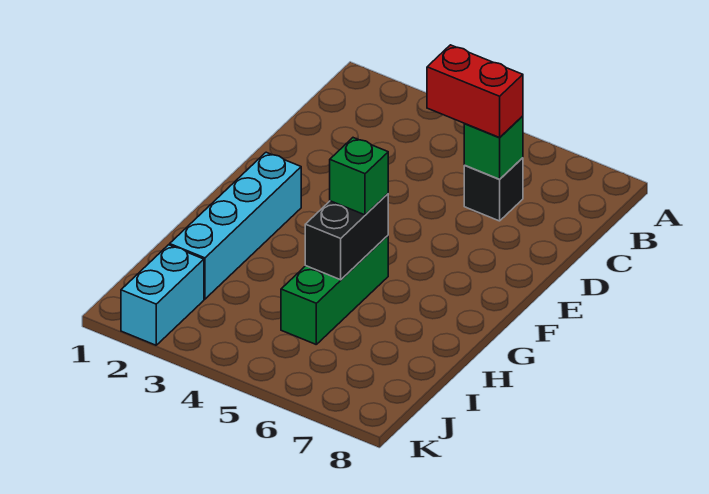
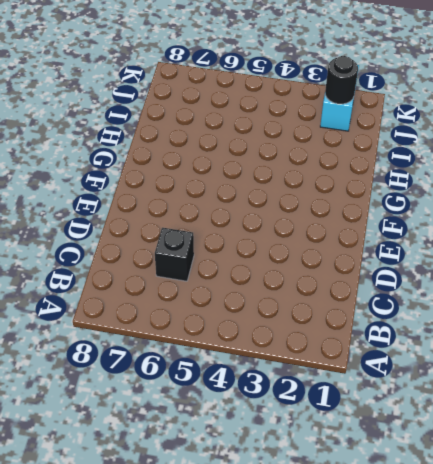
black round brick J2 level 2 -> none
none -> cyan brick F2:I2 level 1
none -> green brick G5:I5 level 1

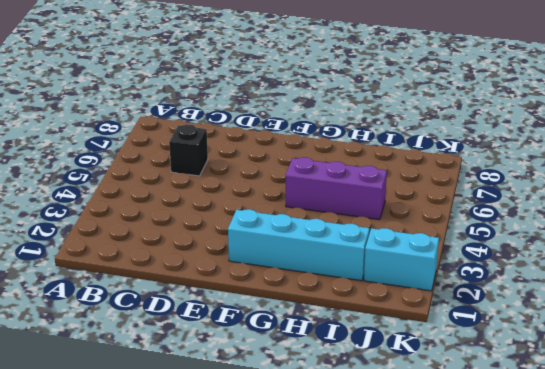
purple brick G5:I5 level 1 -> green brick G5:I5 level 1
none -> green brick C6 level 2
none -> black brick G5:H5 level 2

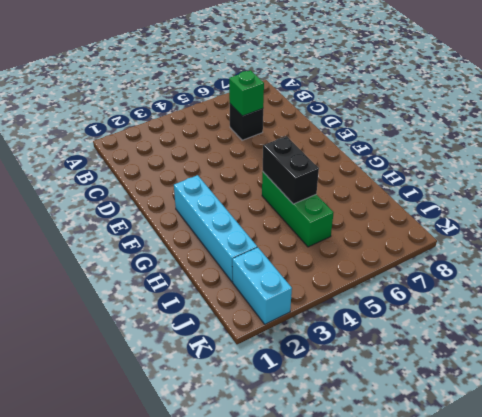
none -> red brick C5:C6 level 3
none -> green brick G5 level 3

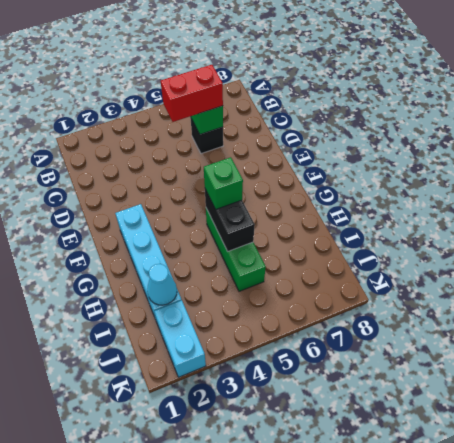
cyan cone I2 level 2 -> none

